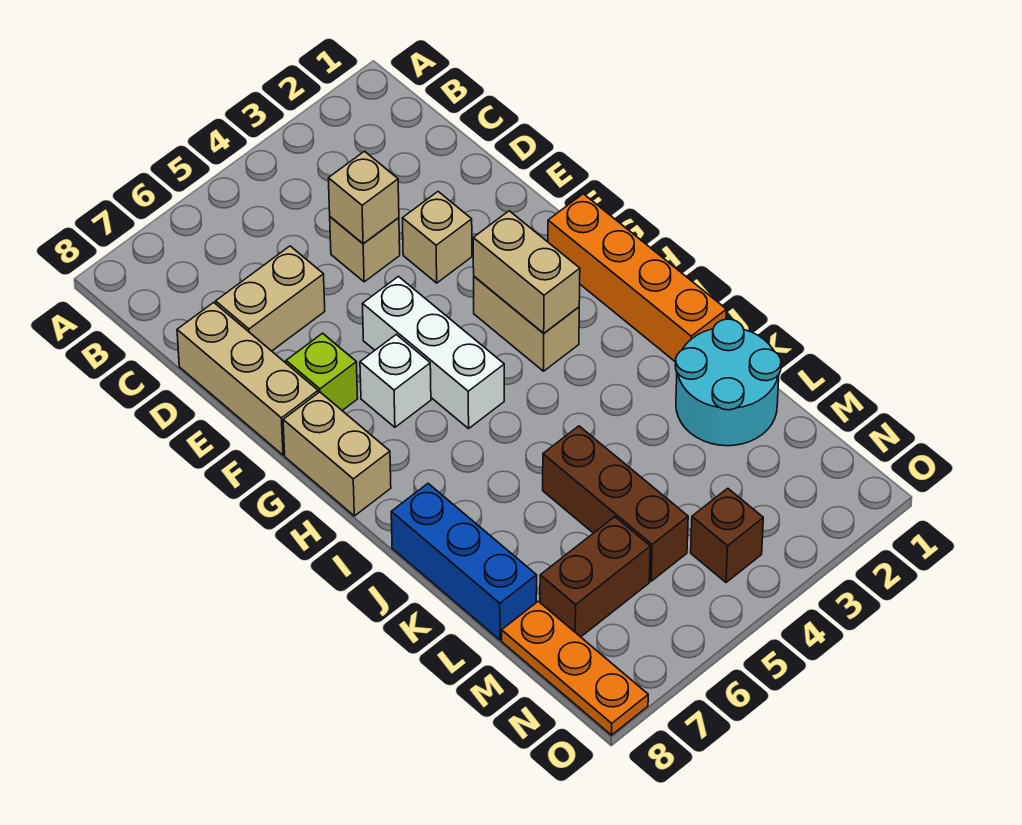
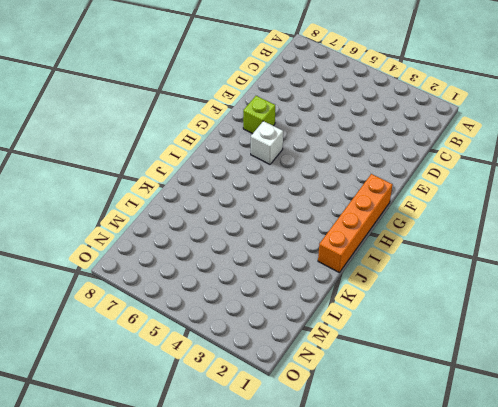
none -> tan brick D4 level 1
none -> tan brick D6:D7 level 1
none -> tan brick D8:F8 level 1

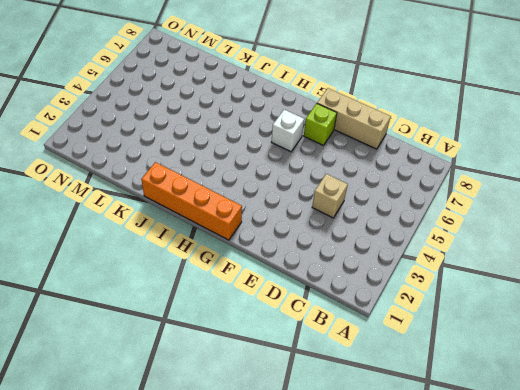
none -> tan brick D6:D7 level 1
none -> tan brick E3 level 1
none -> white brick F5:H5 level 1

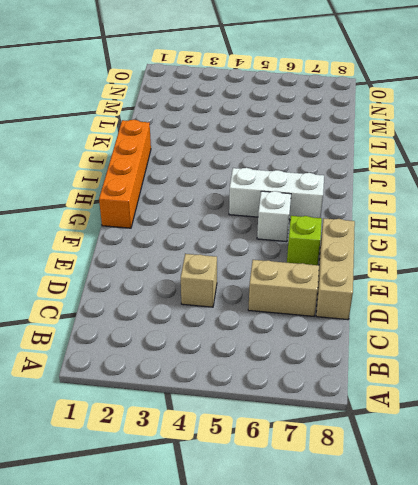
white brick H5:H7 level 1 -> white brick F5:H5 level 1
none -> tan brick E3 level 1
none -> tan brick G3:H3 level 1
none -> tan brick G8:H8 level 1

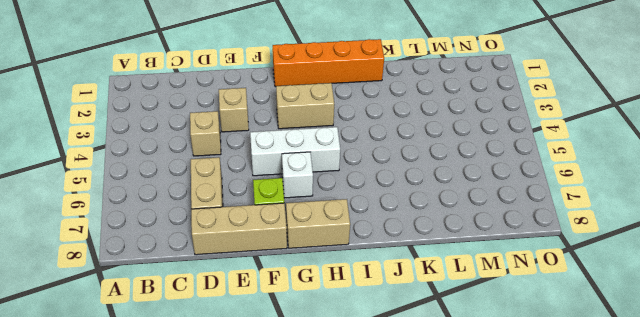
none -> blue brick J8:L8 level 1
none -> cyan round brick K1:L2 level 1
none -> brown brick K5:M5 level 1

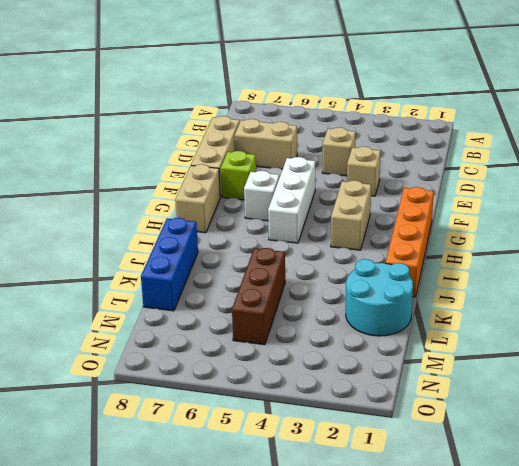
none -> brown brick M6:M7 level 1
none -> orange plate M8:O8 level 1
none -> brown brick N4 level 1

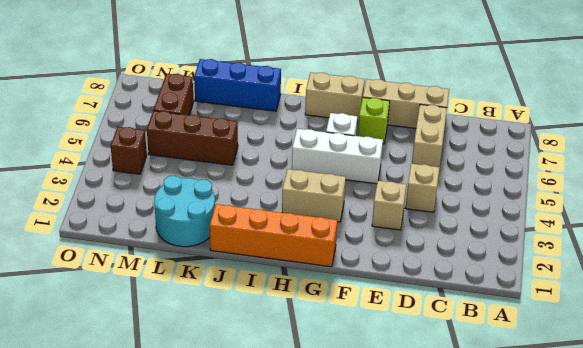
none -> orange plate M8:O8 level 1
none -> tan brick D4 level 2
none -> tan brick G3:H3 level 2

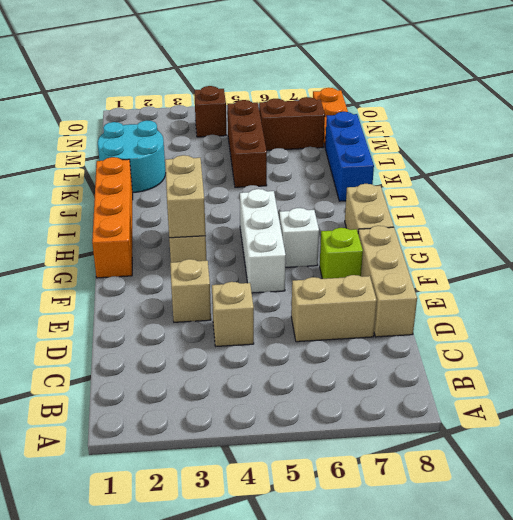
none -> tan brick D4 level 2

